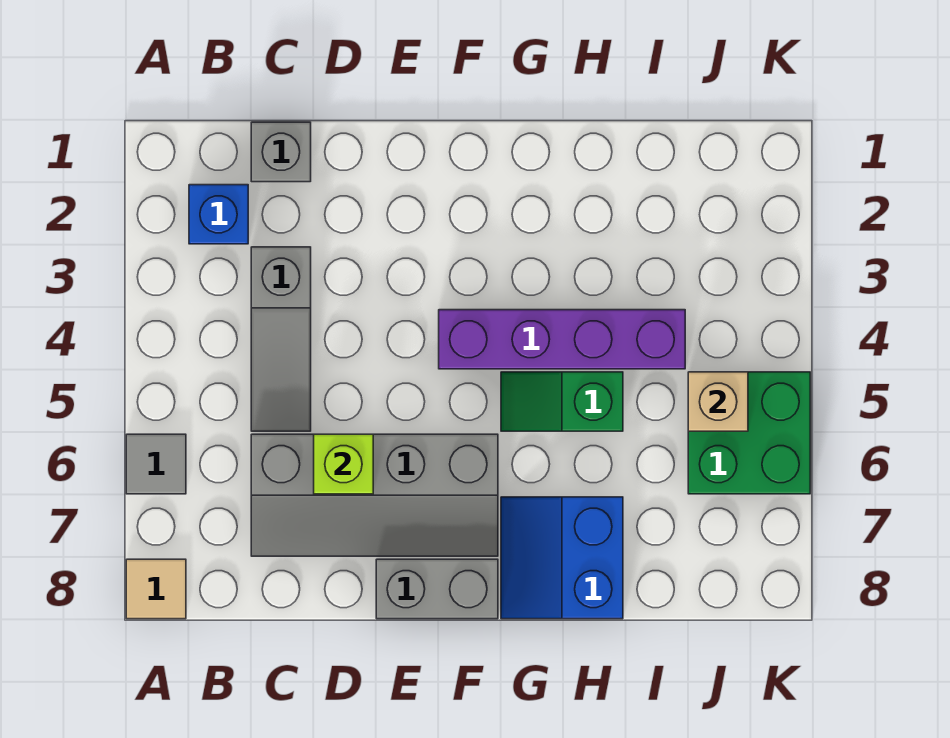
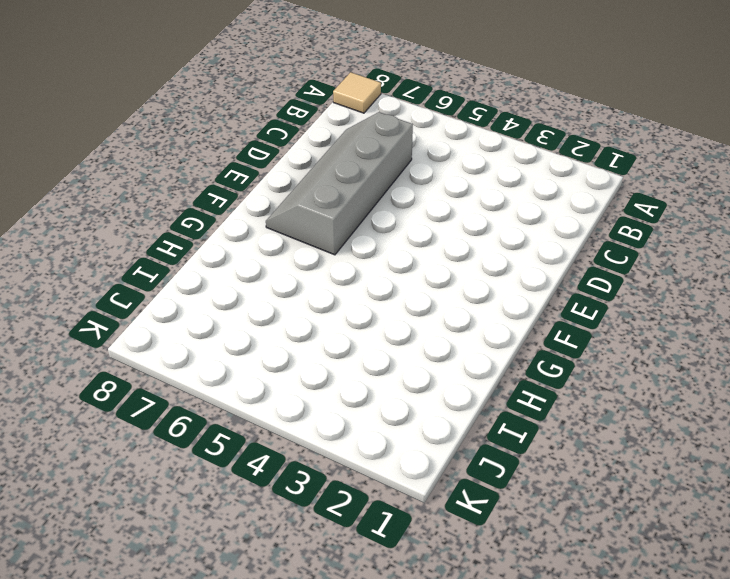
none -> grey tile A6 level 1
none -> blue brick B2 level 1
none -> grey brick C1 level 1

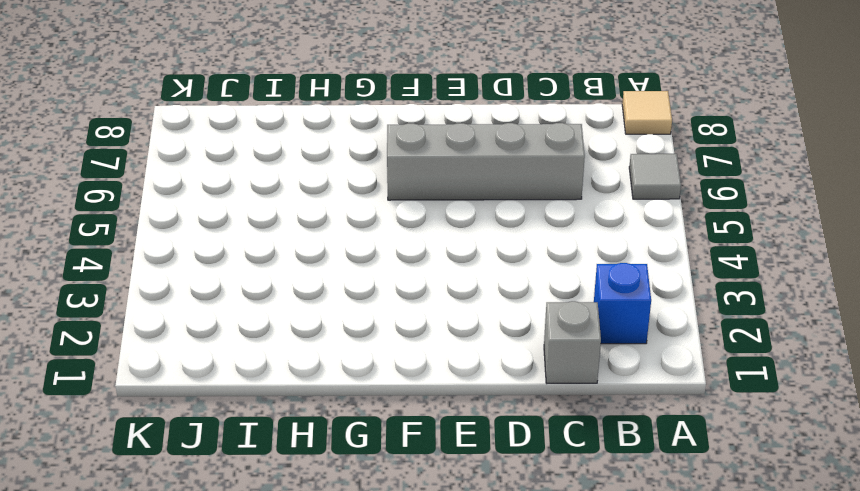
none -> grey slope C3:C5 level 1 top 3
none -> grey brick E8:F8 level 1
none -> purple brick F4:I4 level 1

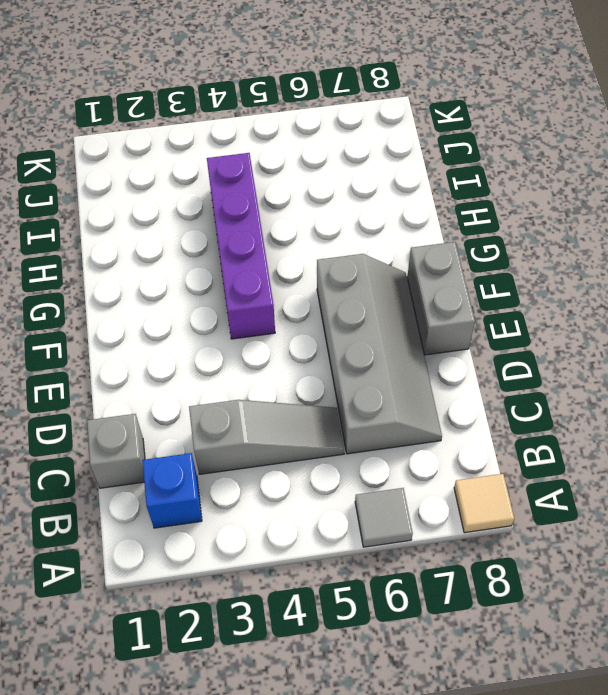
none -> green slope G5:H5 level 1 top H
none -> blue slope G7:H8 level 1 top H
none -> green brick J5:K6 level 1

